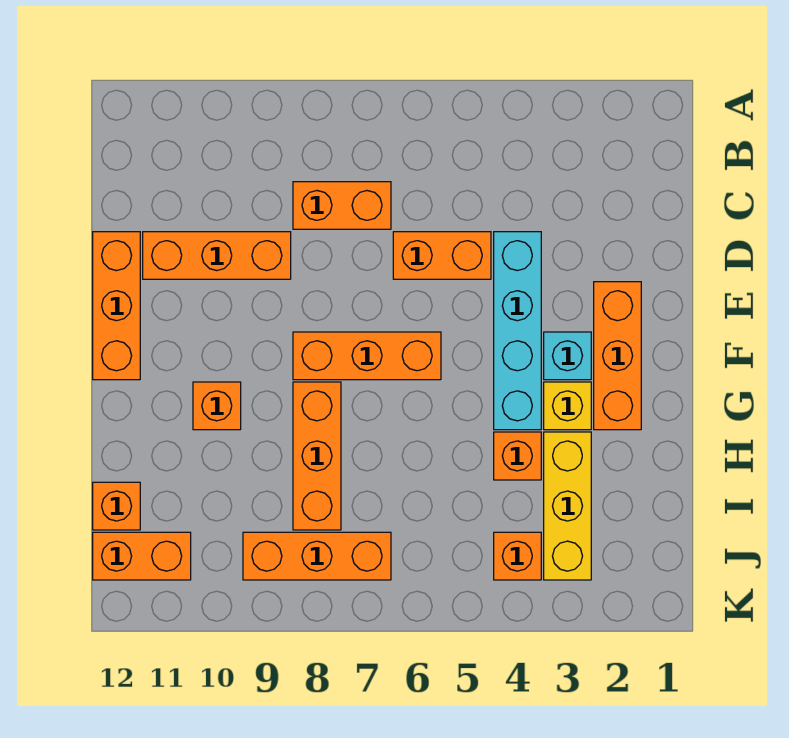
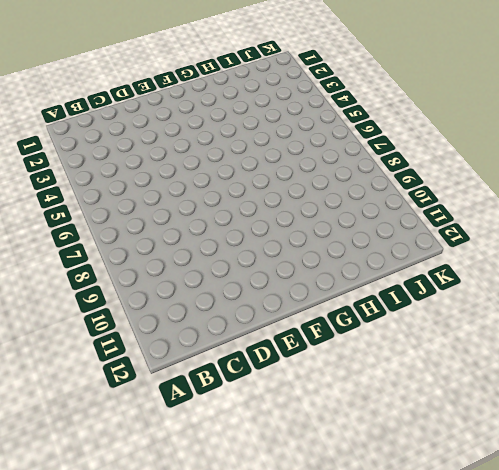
none -> orange brick C7:C8 level 1
none -> cyan brick D4:G4 level 1
none -> orange brick D5:D6 level 1

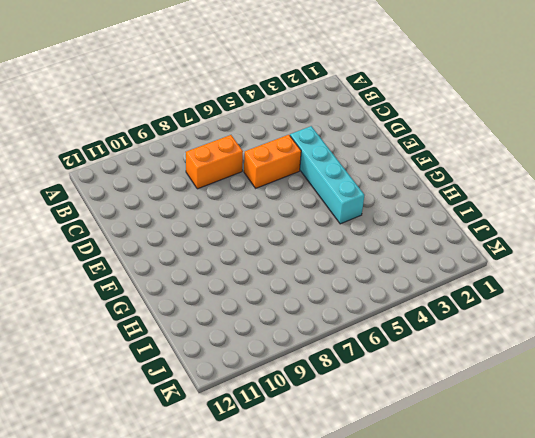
none -> orange brick D9:D11 level 1
none -> orange brick D12:F12 level 1
none -> orange brick E2:G2 level 1

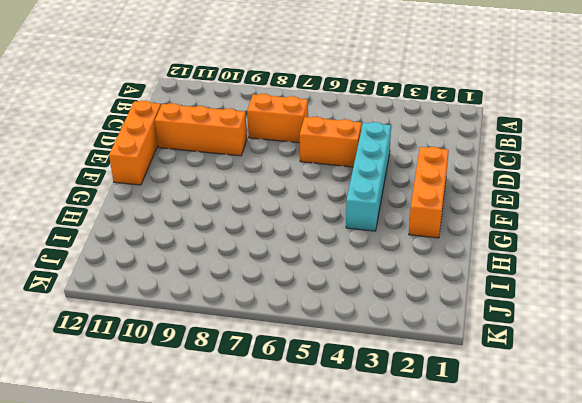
none -> cyan brick F3 level 1
none -> orange brick F6:F8 level 1
none -> yellow brick G3 level 1

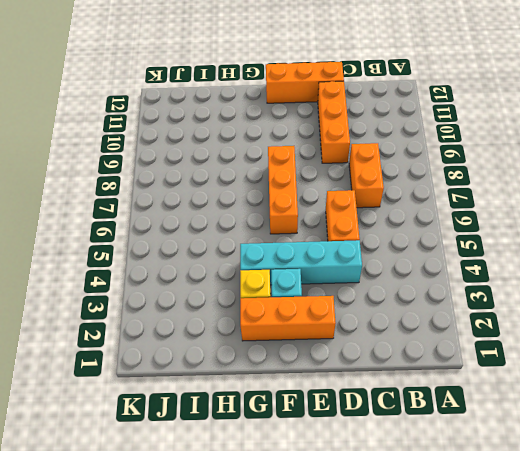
none -> orange brick G8:I8 level 1
none -> orange brick G10 level 1
none -> yellow brick H3:J3 level 1

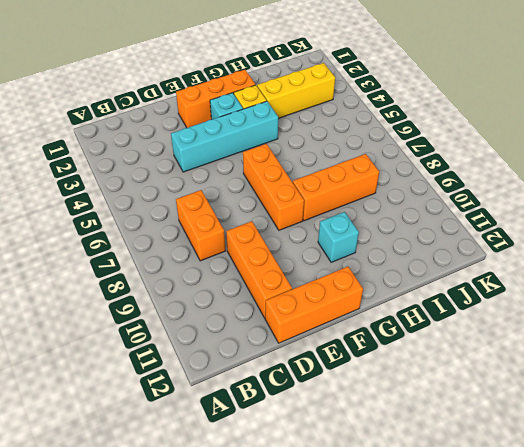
cyan brick G10 level 1 -> orange brick G10 level 1
none -> orange brick D5:D6 level 1
none -> orange brick H4 level 1
none -> orange brick I12 level 1

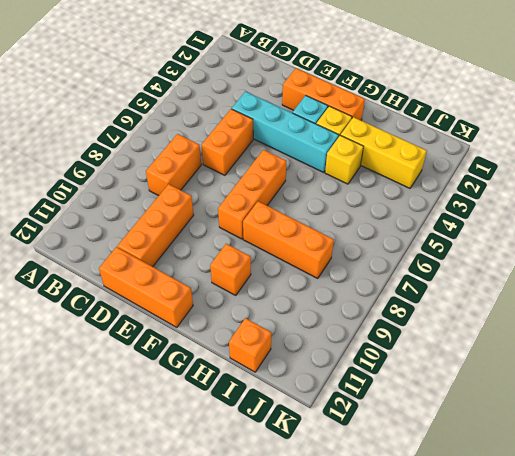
yellow brick H4 level 1 -> orange brick H4 level 1
none -> orange brick J4 level 1
none -> orange brick J7:J9 level 1
none -> orange brick J11:J12 level 1

